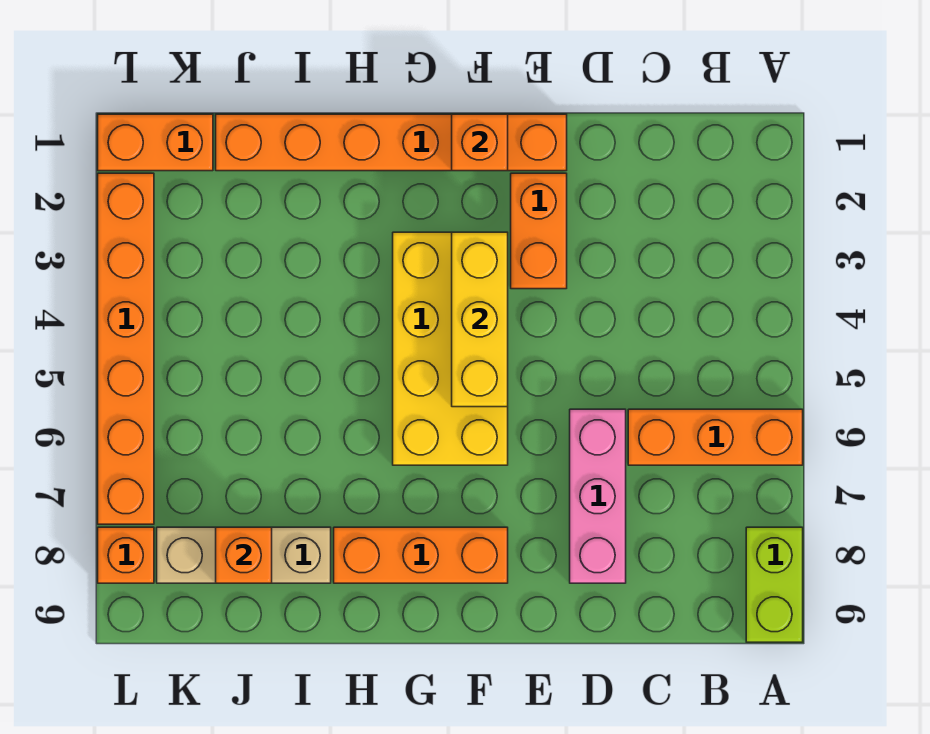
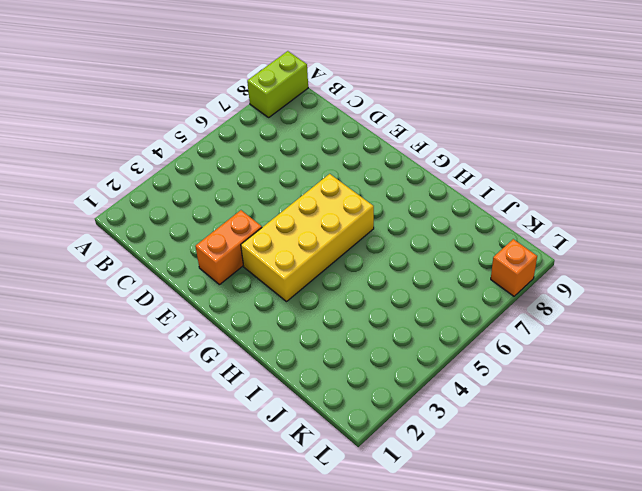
none -> orange brick A6:C6 level 1
none -> pink brick D6:D8 level 1
none -> orange brick E1:J1 level 1

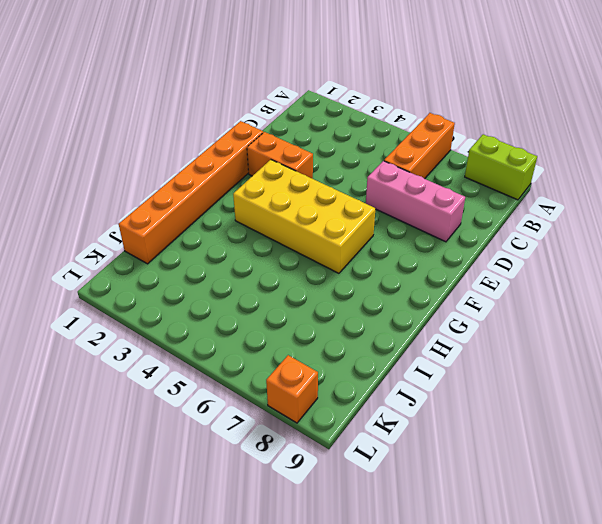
none -> orange brick F8:H8 level 1
none -> tan brick I8:K8 level 1
none -> orange brick K1:L1 level 1

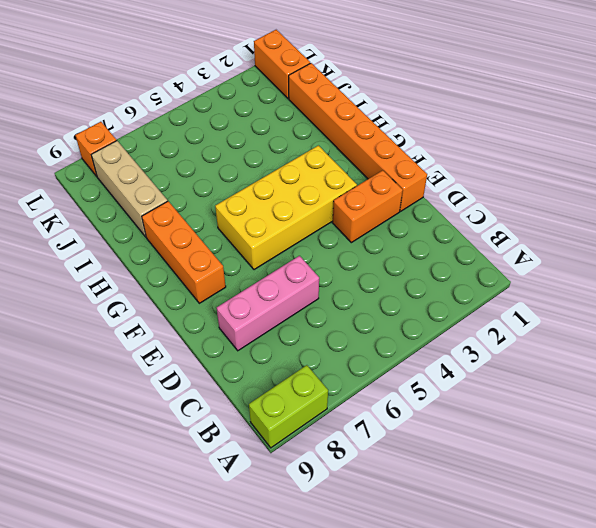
none -> orange brick A6:C6 level 1
none -> orange brick L2:L7 level 1
none -> orange brick F1 level 2

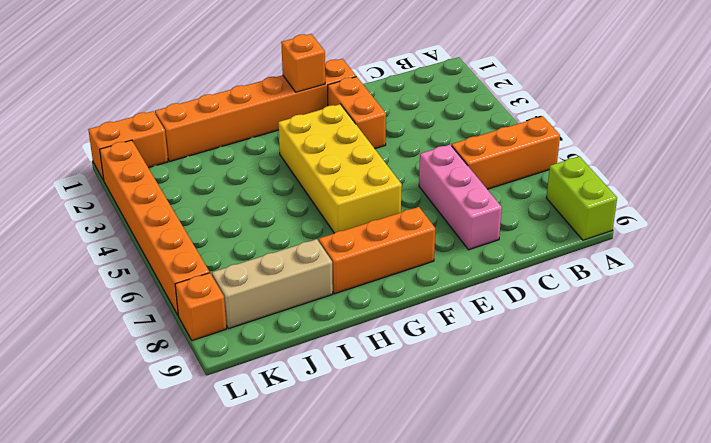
none -> yellow brick F3:F5 level 2
none -> orange brick J8 level 2

